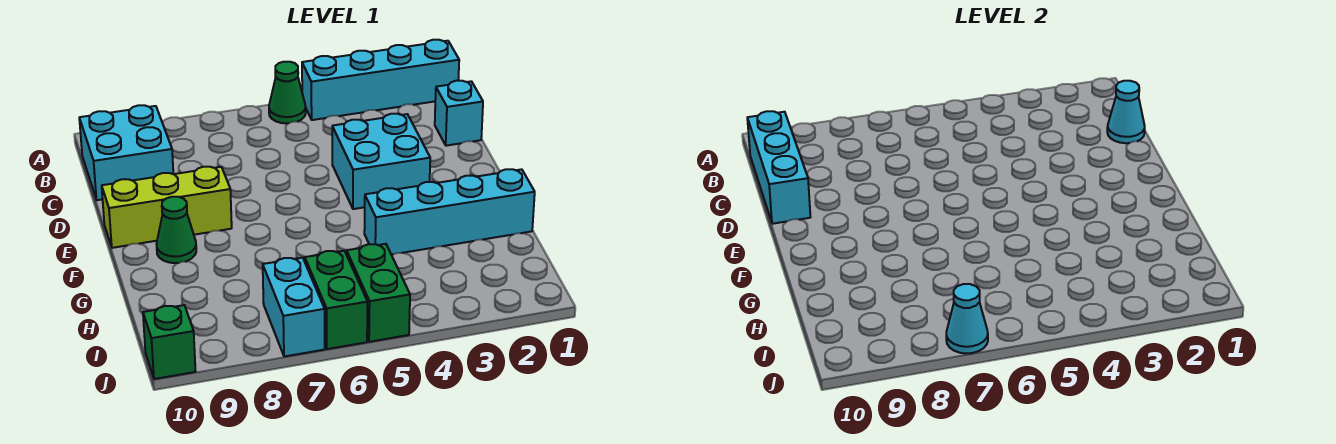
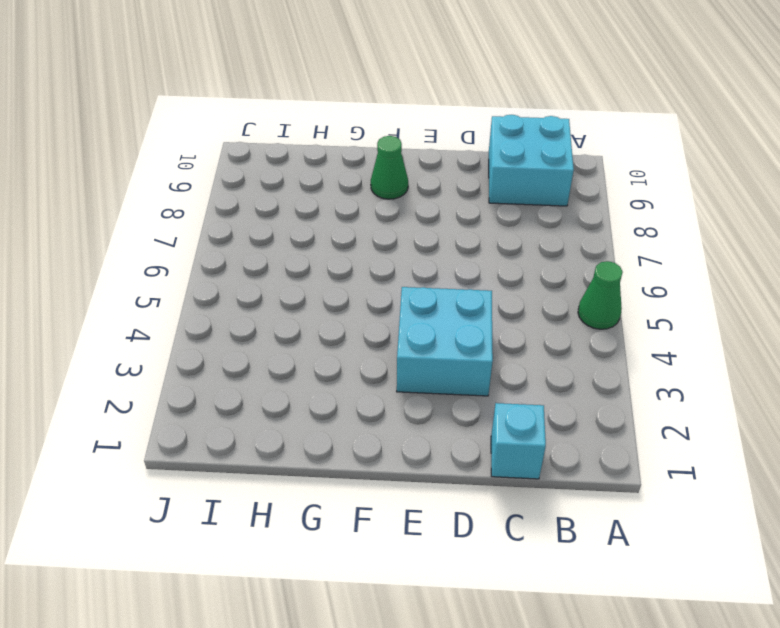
none -> cyan brick A1:A4 level 1
none -> lime brick E8:E10 level 1
none -> cyan brick G1:G4 level 1

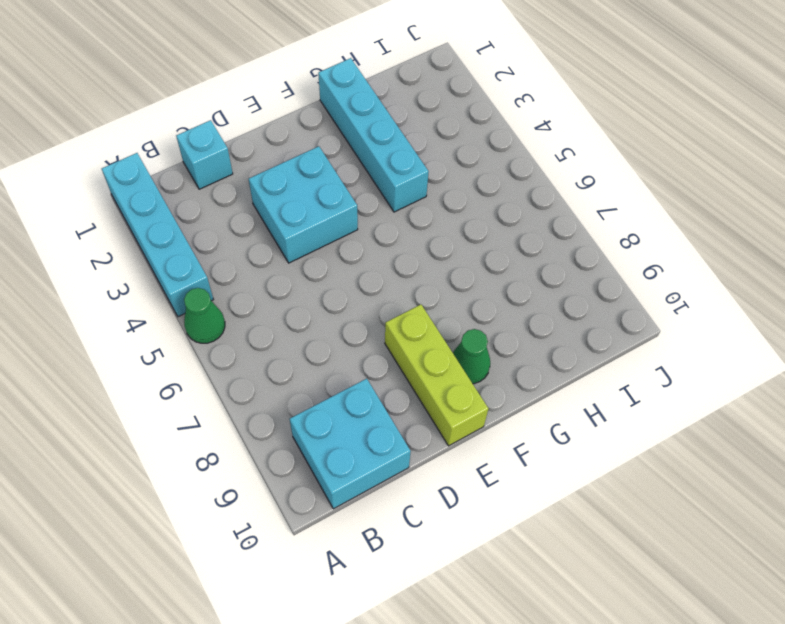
none -> green brick I5:J5 level 1
none -> green brick I6:J6 level 1
none -> cyan brick I7:J7 level 1

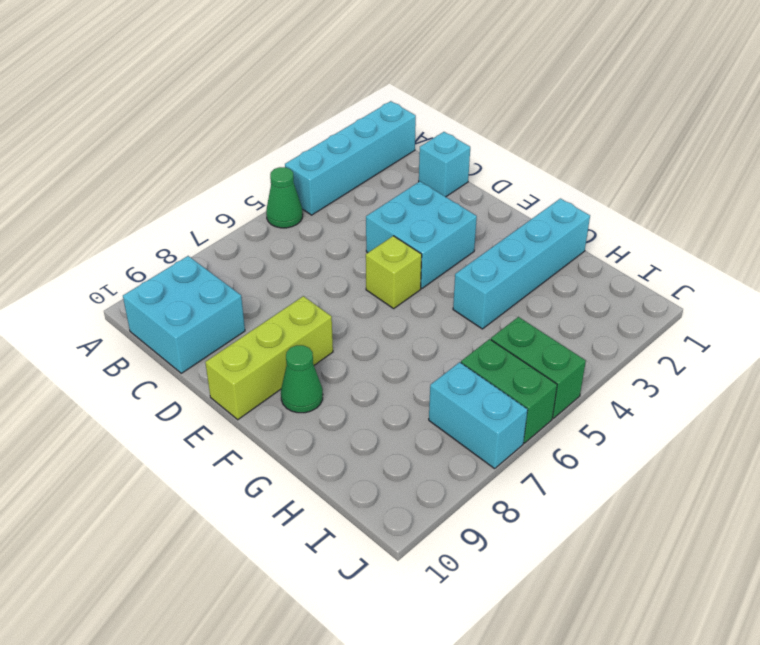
lime brick E5 level 1 -> none
none -> green brick J10 level 1
none -> cyan brick B10:D10 level 2
none -> cyan cone C1 level 2

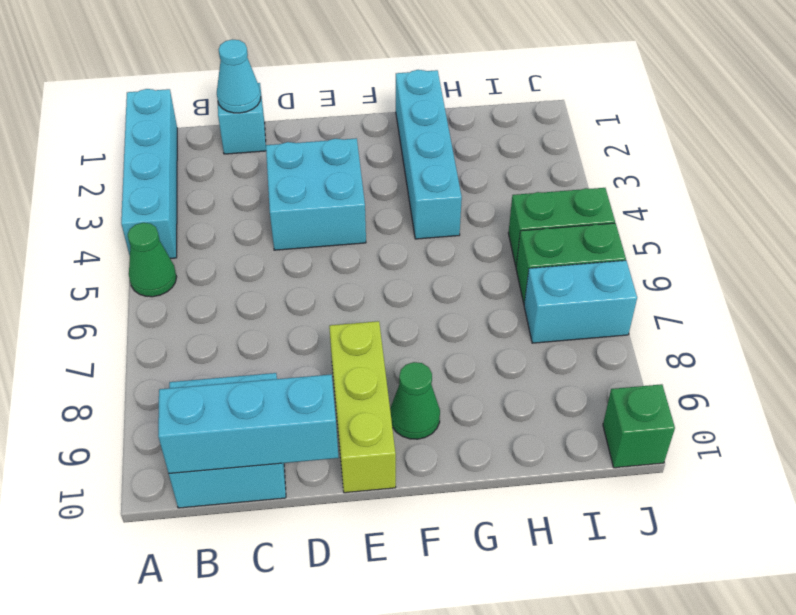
none -> cyan cone J7 level 2

